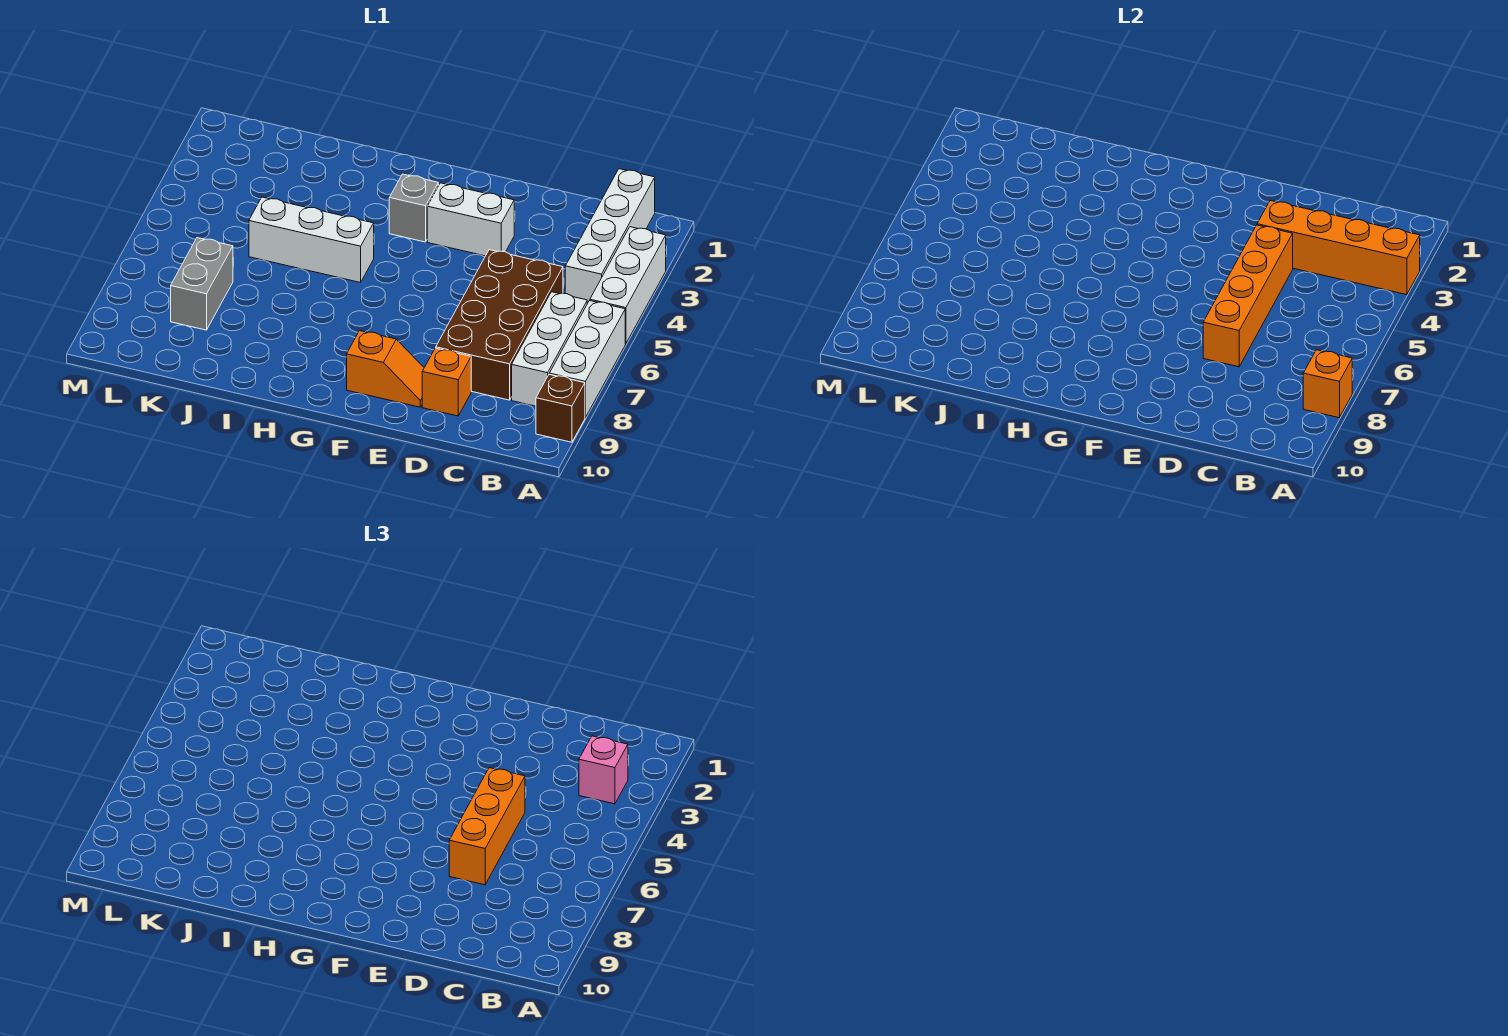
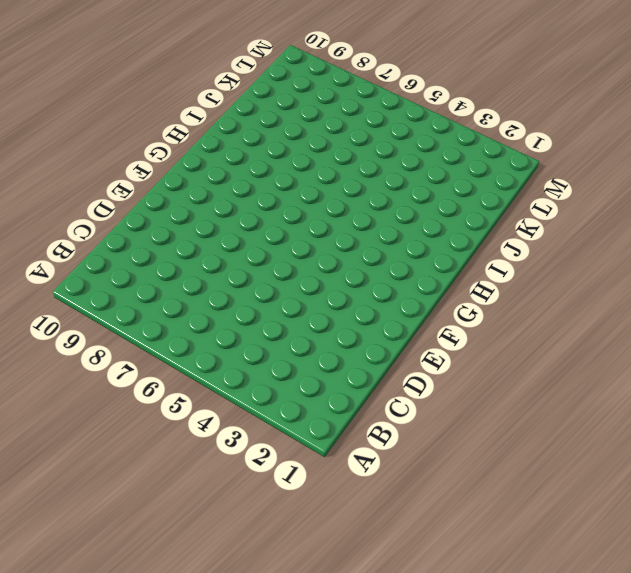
none -> white brick A3:A5 level 1
none -> white brick A6:A8 level 1
none -> brown brick A9 level 1

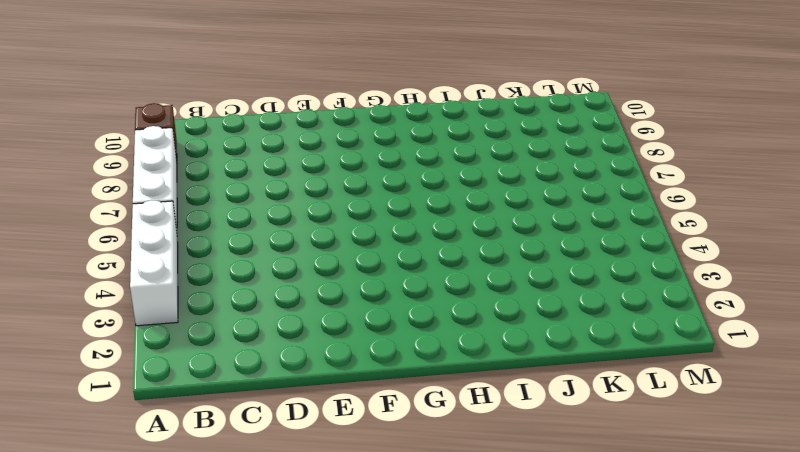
none -> white brick B1:B4 level 1
none -> white brick B6:B8 level 1
none -> brown brick C5:D8 level 1

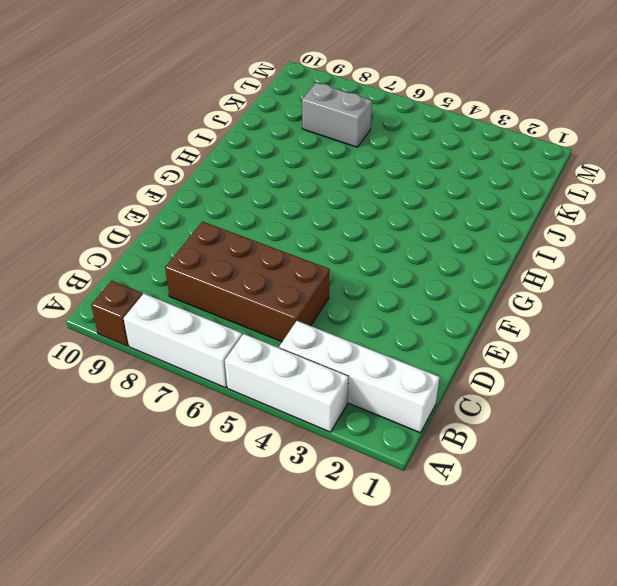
none -> white brick B6:B8 level 1
none -> orange brick D9 level 1
none -> white brick E3:F3 level 1

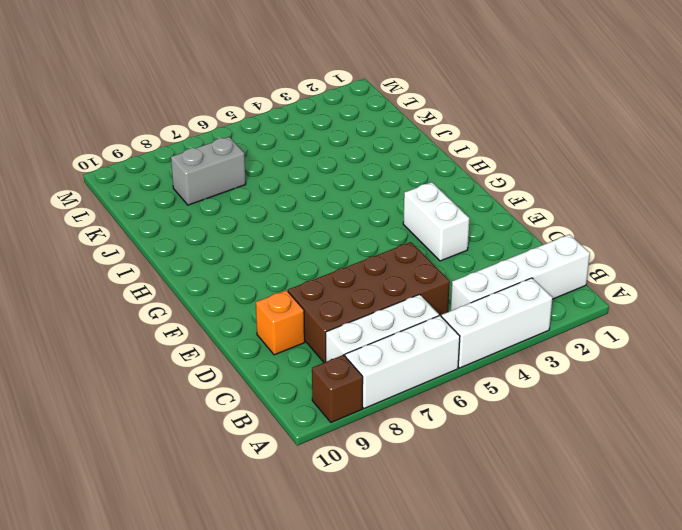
none -> orange slope E9:F9 level 1 top F
none -> grey brick G3 level 1
none -> white brick H5:J5 level 1

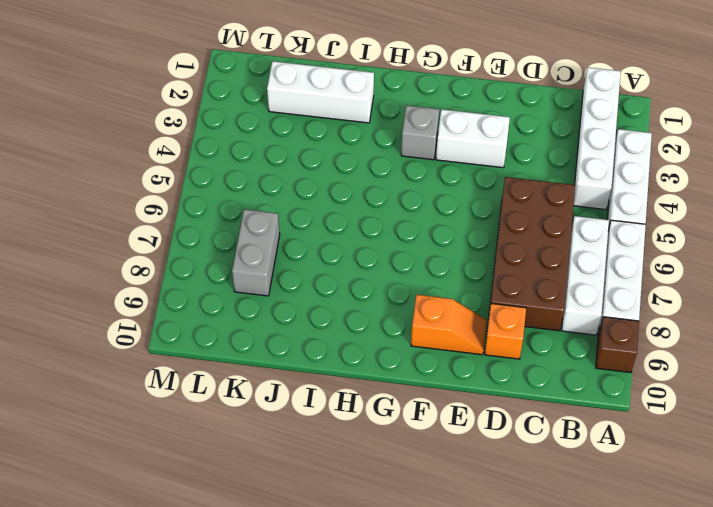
white brick I2:K2 level 1 -> white brick H5:J5 level 1
none -> orange brick A3:D3 level 2
none -> orange brick A8 level 2
none -> orange brick D4:D7 level 2

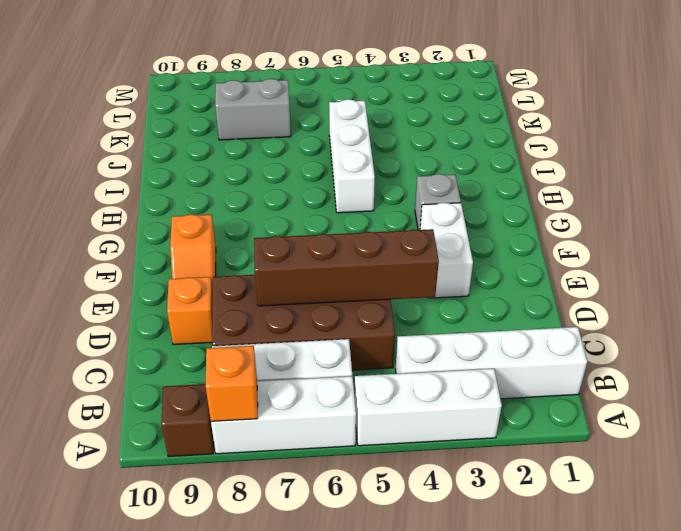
brown brick D4:D7 level 2 -> orange brick D4:D7 level 2
none -> orange brick A3:D3 level 2
none -> pink brick B3 level 3
none -> orange brick D5:D7 level 3

